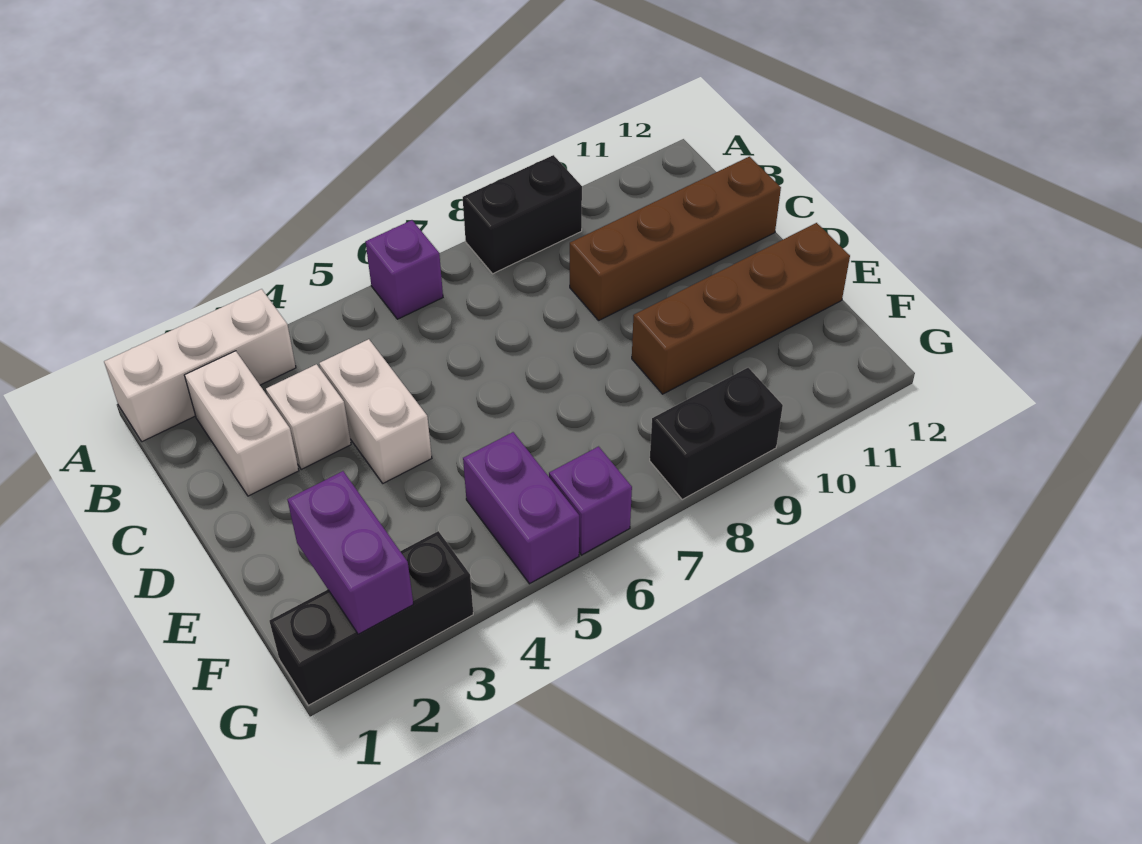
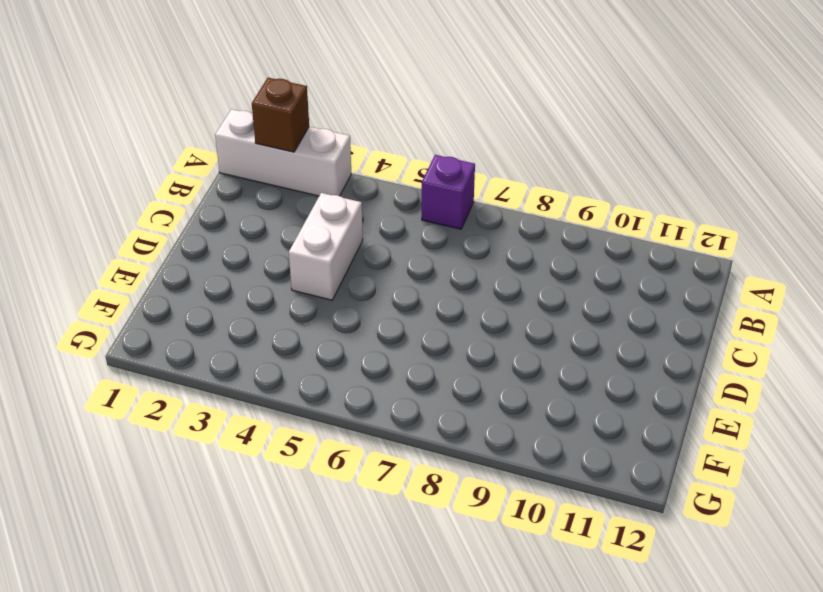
brown brick A2 level 2 -> none
none -> black brick A8:A9 level 1
none -> white brick B2:C2 level 1
none -> white brick C3 level 1

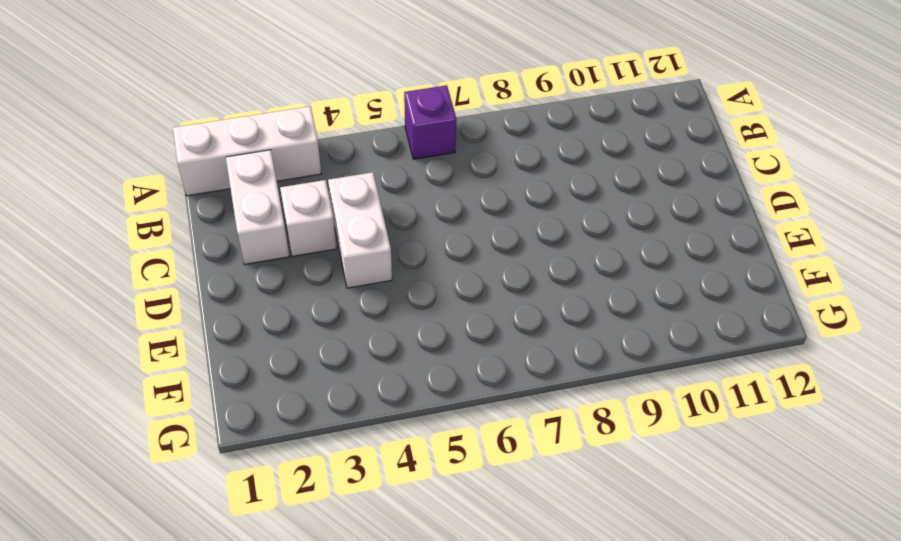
none -> black brick A8:A9 level 1
none -> brown brick C9:C12 level 1
none -> brown brick E9:E12 level 1

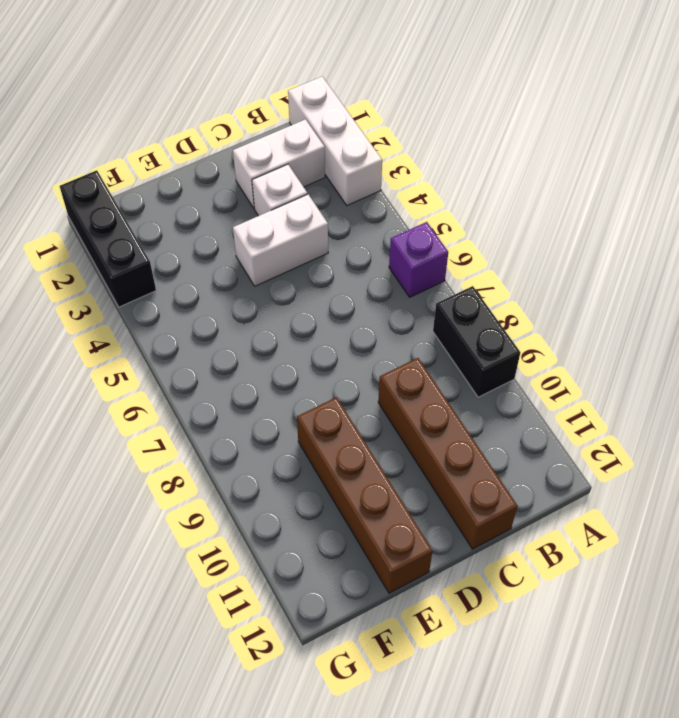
none -> purple brick F5:G5 level 1
none -> purple brick G6 level 1
none -> black brick G8:G9 level 1

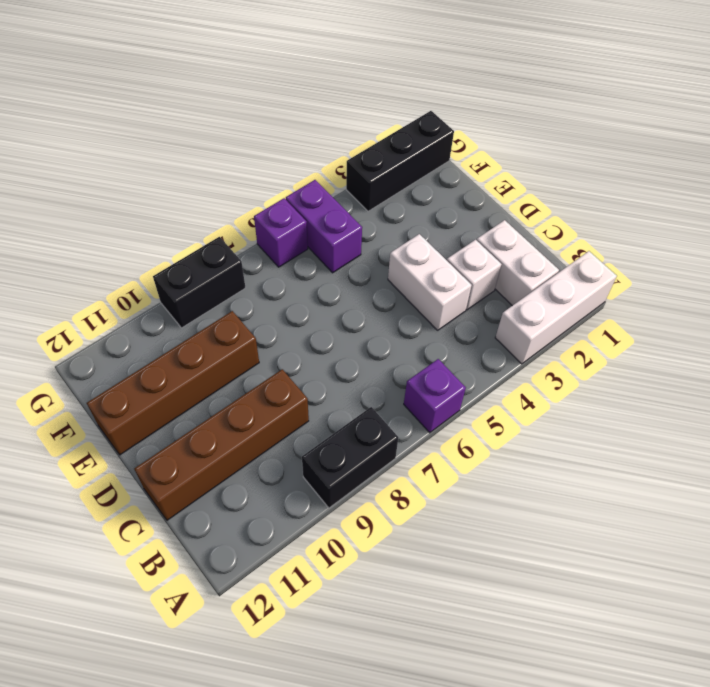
none -> purple brick F2:G2 level 2

